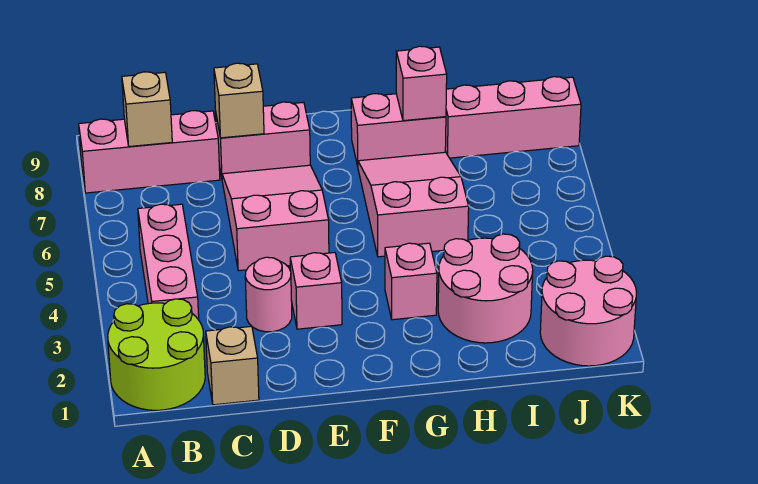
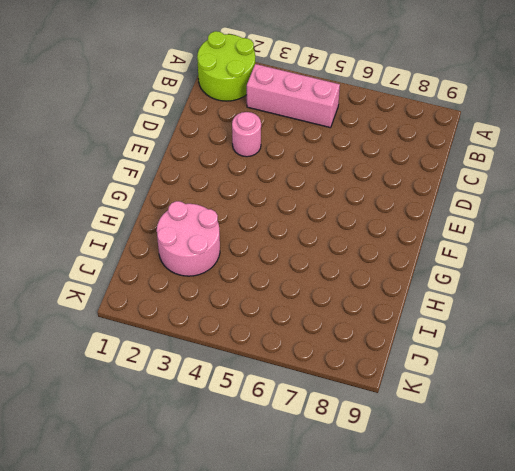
none -> pink brick A8:C8 level 1
none -> tan brick C1 level 1
none -> pink slope D5:E7 level 1 top 5

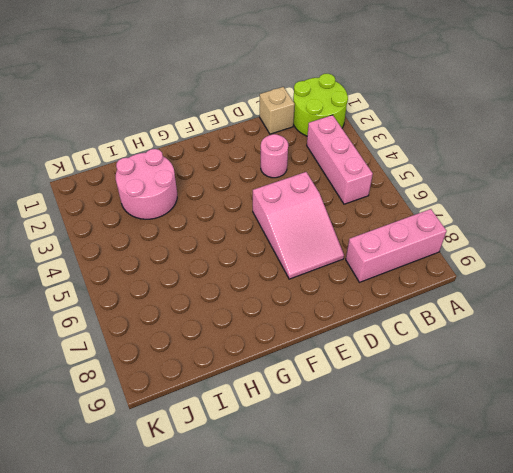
none -> pink brick D8:E8 level 1
none -> pink brick E3 level 1
none -> pink brick G3 level 1

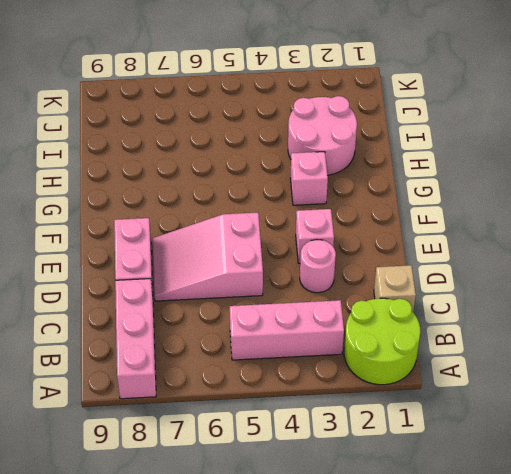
none -> pink slope G5:H7 level 1 top 5
none -> pink brick G8:H8 level 1
none -> pink brick I8:K8 level 1

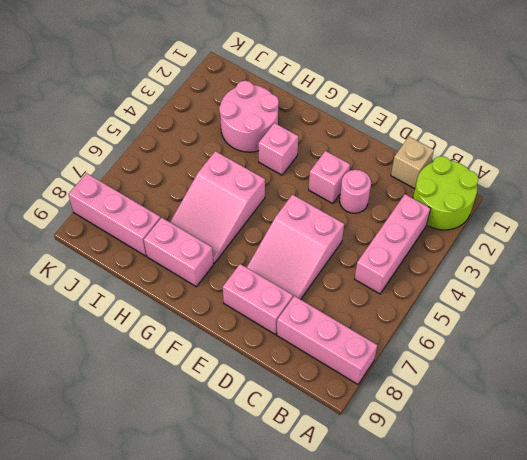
none -> pink round brick J1:K2 level 1
none -> tan brick B8 level 2
none -> tan brick D8 level 2

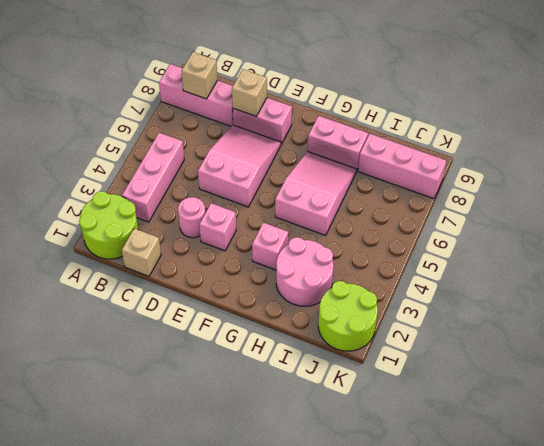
lime round brick J1:K2 level 1 -> pink round brick J1:K2 level 1
none -> pink brick H8 level 2

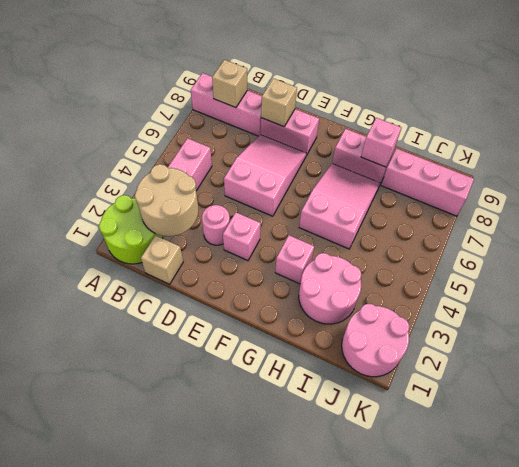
tan round brick B2:C3 level 2 -> none

